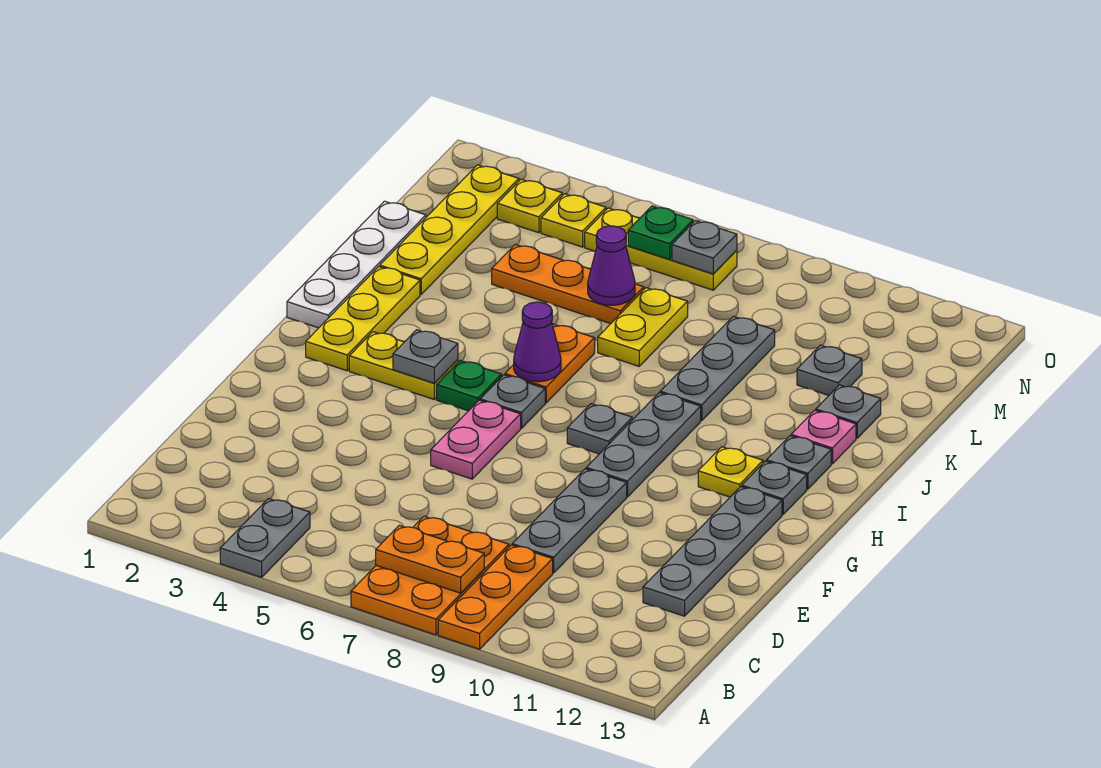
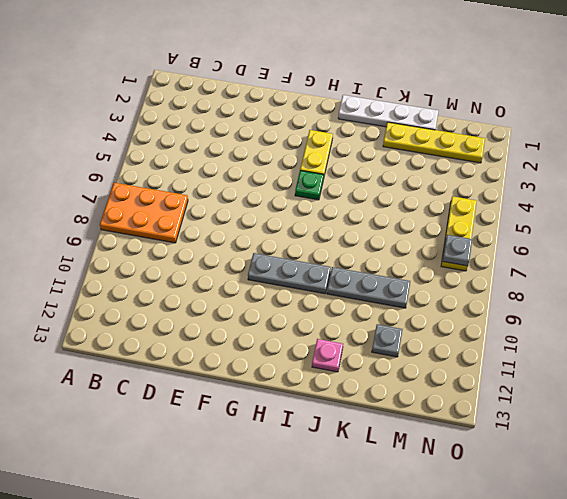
none -> grey plate A4:B4 level 1
none -> orange plate A9:C9 level 1
none -> grey plate D9:F9 level 1
none -> grey plate D12:G12 level 1

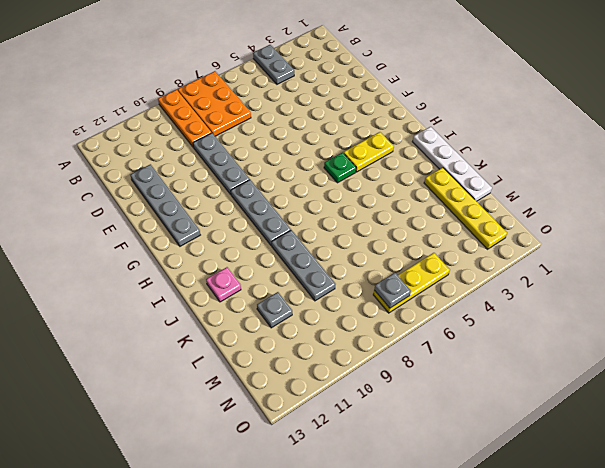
none -> pink plate F6:G6 level 1
none -> yellow plate H2:J2 level 1
none -> grey plate H6 level 1
none -> grey plate H8 level 1

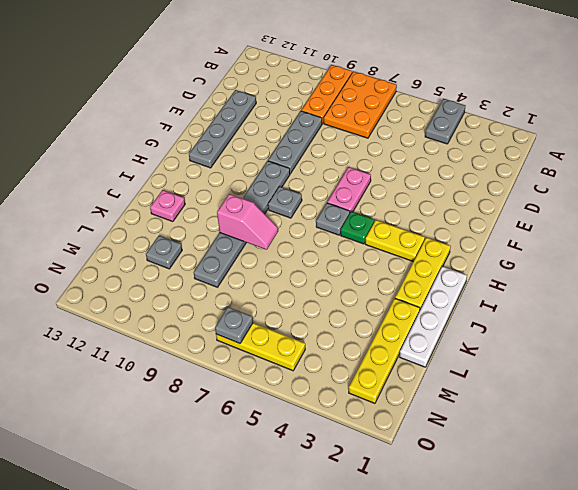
pink slope J8:J9 level 2 top 9 -> none
none -> yellow plate H11 level 1
none -> grey plate H12 level 1
none -> orange plate I6:J6 level 1
none -> grey plate I12 level 1

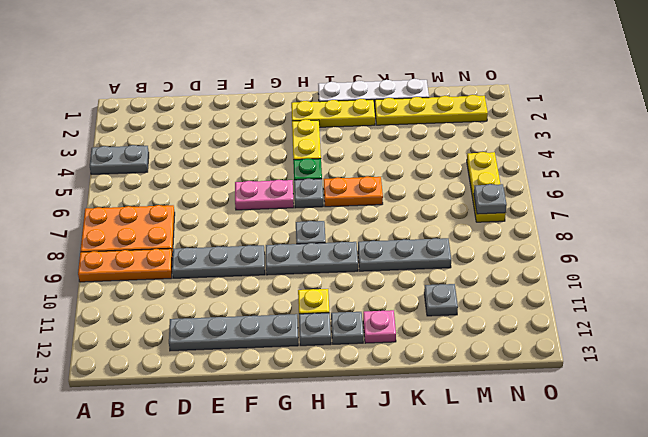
none -> yellow plate K7:L7 level 1
none -> grey plate K12 level 1
none -> orange plate L4:L6 level 1
none -> yellow plate N3 level 1

